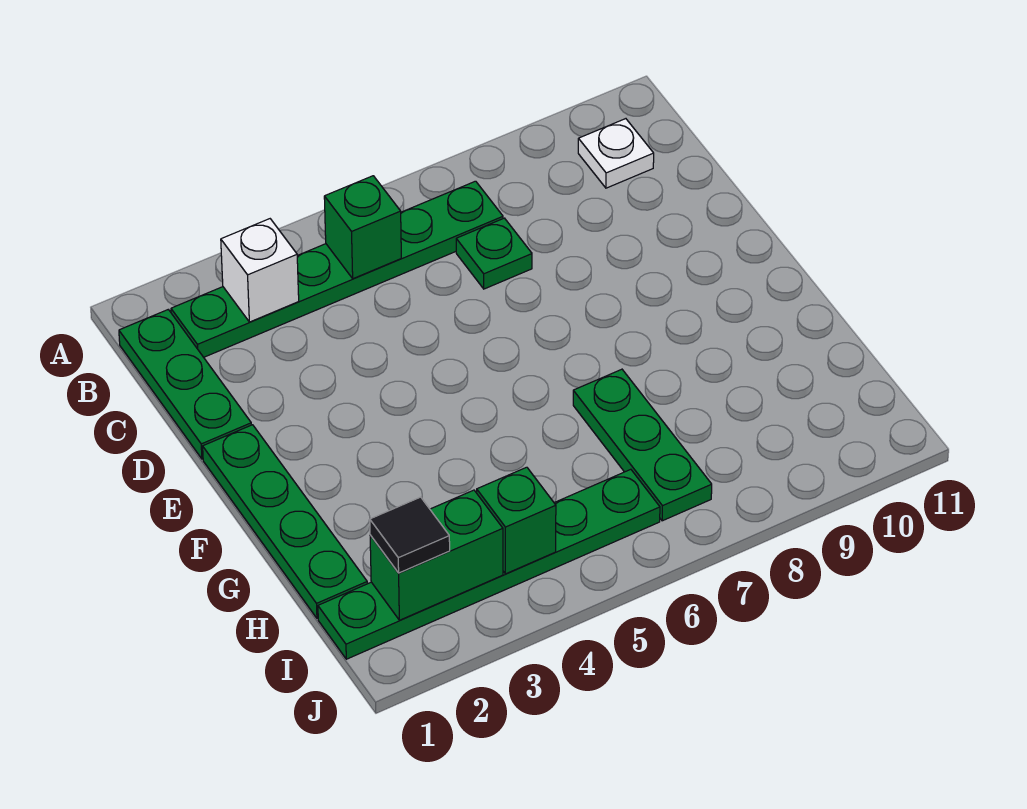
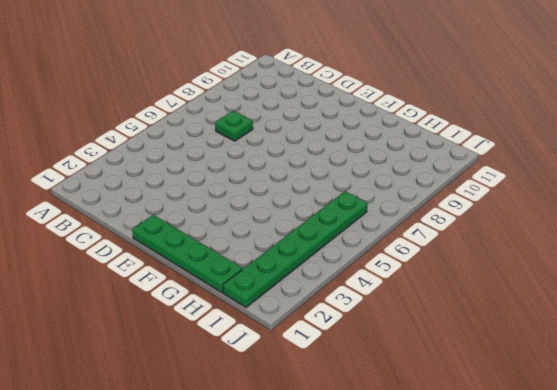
none -> green plate B1:D1 level 1
none -> green plate B2:B7 level 1
none -> white plate B10 level 1

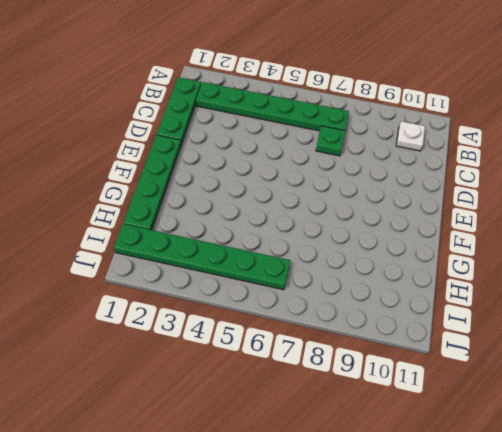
none -> green plate G7:I7 level 1
none -> white brick B3 level 2
none -> green brick B5 level 2

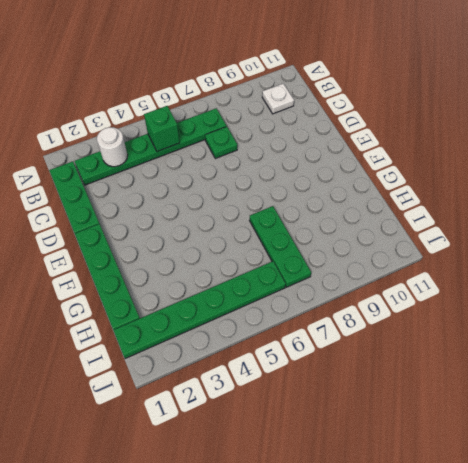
white round brick B3 level 2 -> white brick B3 level 2
none -> green brick I2:I3 level 2
none -> green brick I4 level 2
none -> black tile I2 level 3

